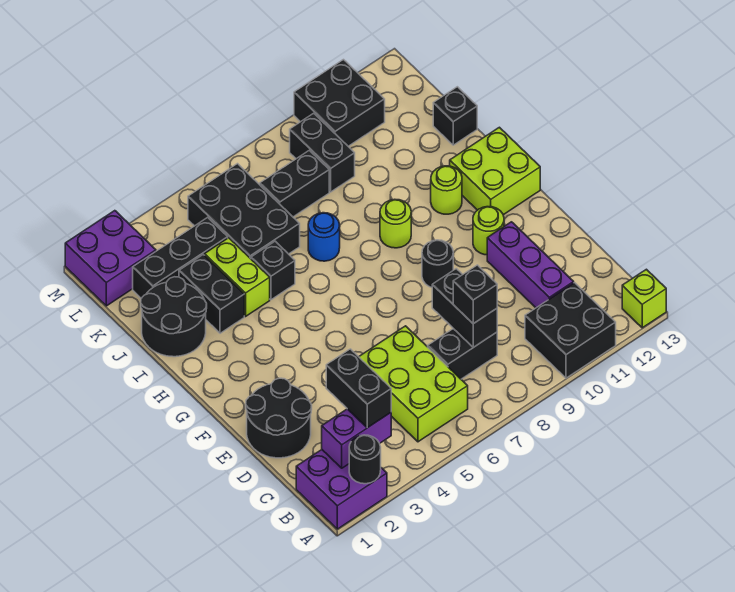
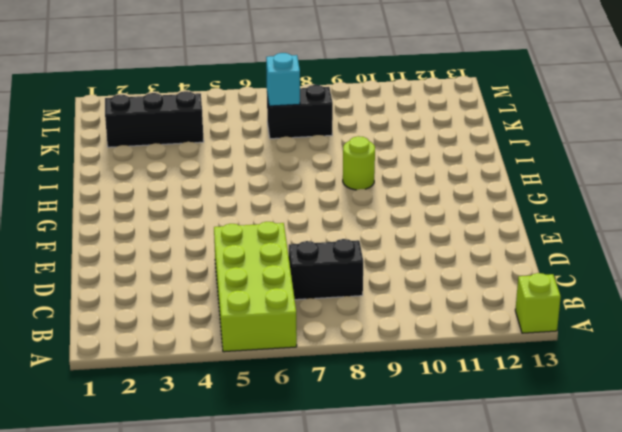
lime brick A5:D6 level 1 -> lime brick B5:D6 level 1
cyan brick K7 level 2 -> none
none -> purple brick A1:B2 level 1
none -> black brick A10:B11 level 1
none -> purple brick C11:E11 level 1

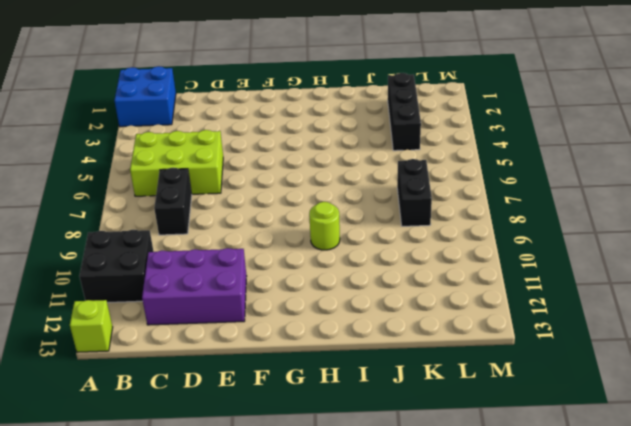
blue brick A1:B2 level 1 -> purple brick A1:B2 level 1
purple brick C11:E12 level 1 -> purple brick C11:E11 level 1
none -> black round brick D1:E2 level 1
none -> black round brick F9 level 1
none -> lime round brick F11 level 1

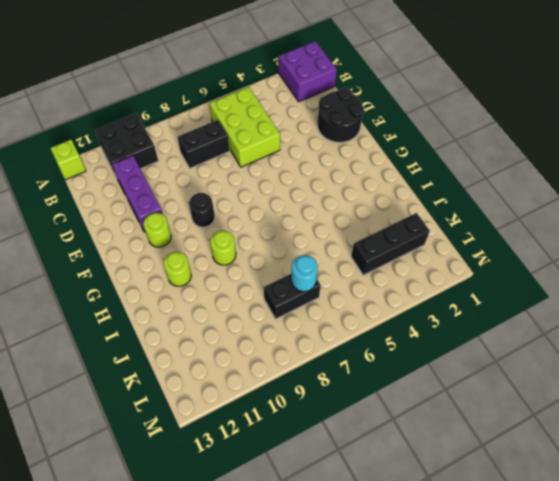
cyan round brick K7 level 2 -> none
none -> lime brick G12:H13 level 1
none -> black round brick I1:J2 level 1
none -> black brick I3:J3 level 1

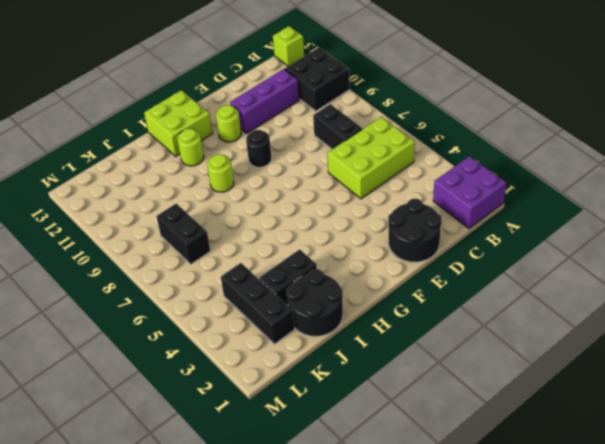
none -> lime brick I4:J4 level 1
none -> black brick I5 level 1
none -> blue round brick I7 level 1

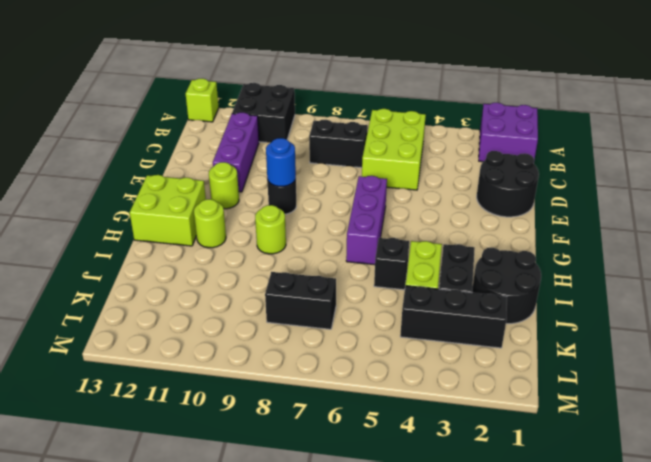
purple brick F6:H6 level 1 -> none
blue round brick F9 level 2 -> blue round brick I7 level 1
none -> black brick J5:L6 level 1
none -> black brick J13 level 1
none -> black brick K9:L9 level 1

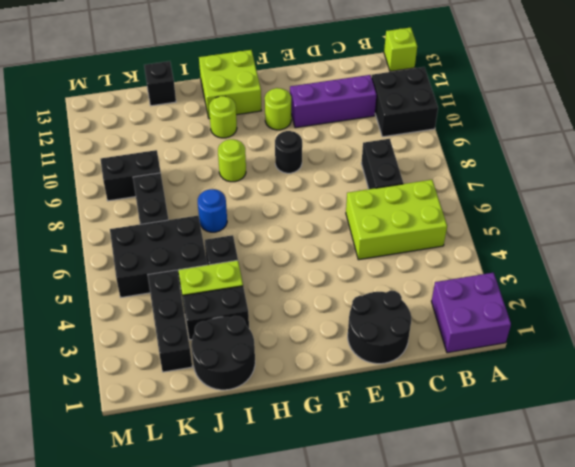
none -> purple brick L1:M2 level 1
none -> black brick L10:M11 level 1
none -> black round brick A2 level 2

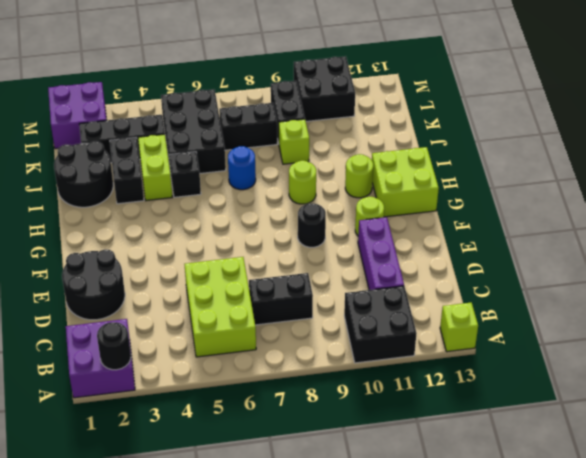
lime brick J9 level 1 -> none
none -> black brick J13 level 1
none -> purple brick B2:B3 level 2
none -> black brick C8:D8 level 2

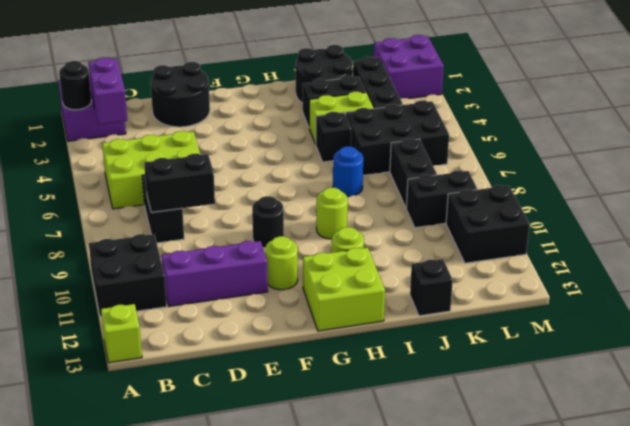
none -> black brick B3:C3 level 3
none -> black brick C8 level 3

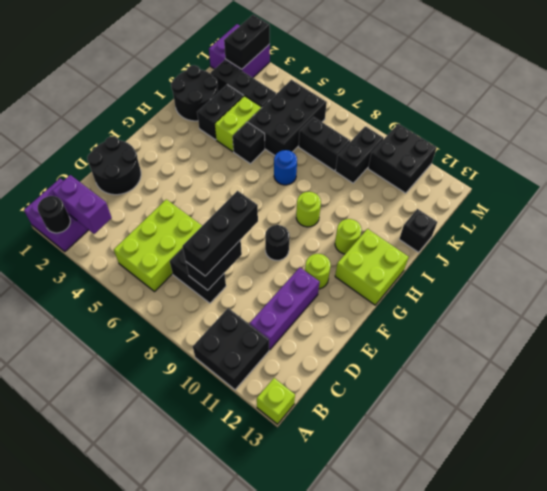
black brick C8:E8 level 3 -> black brick C8 level 3
black brick L2:M2 level 2 -> black brick B3:C3 level 3

